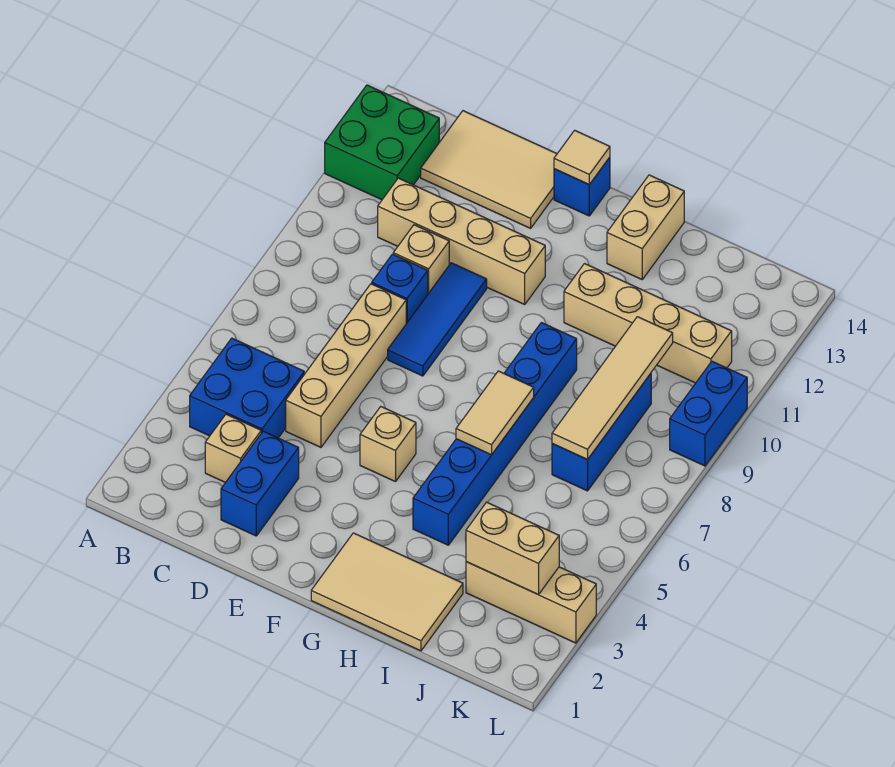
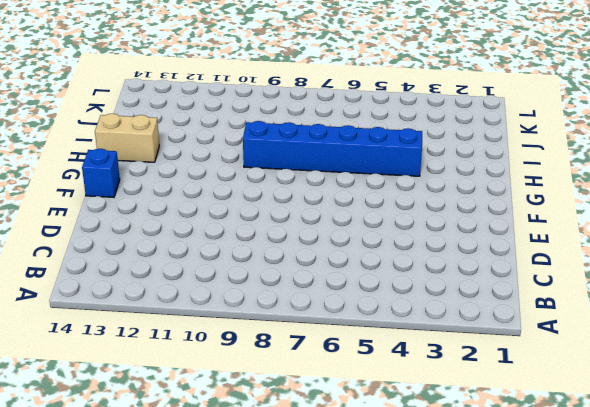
none -> green brick A12:B13 level 1
none -> blue brick B4:C5 level 1
none -> tan brick C3 level 1

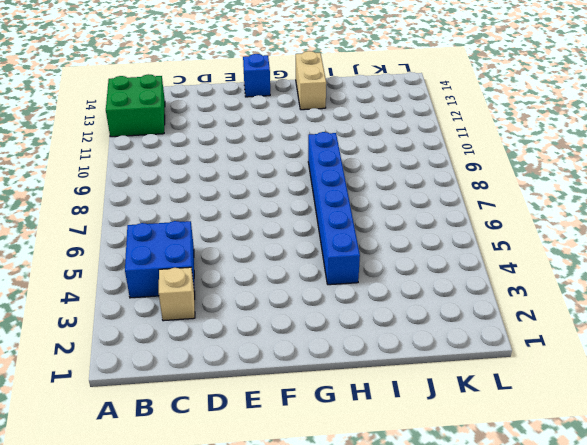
none -> tan brick C11:F11 level 1
none -> tan tile C13:E14 level 1
none -> blue brick D2:D3 level 1

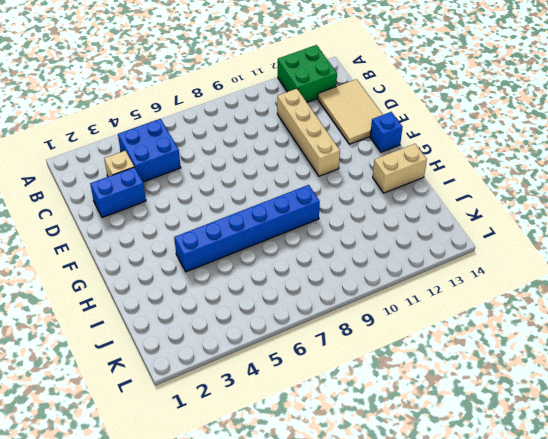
none -> tan brick D5:D8 level 1
none -> blue brick D9 level 1
none -> tan brick D10 level 1

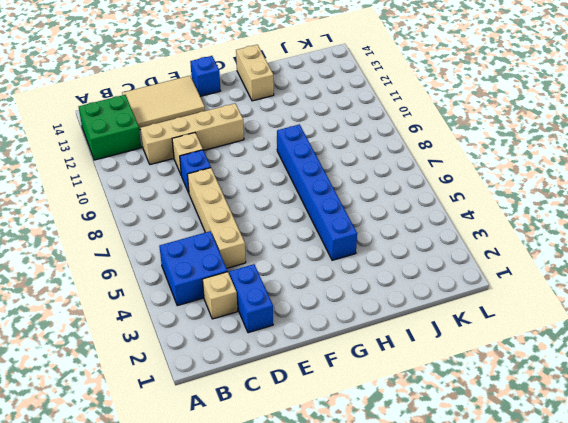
none -> blue tile E8:E10 level 1
none -> tan brick F5 level 1
none -> tan tile G1:I2 level 1

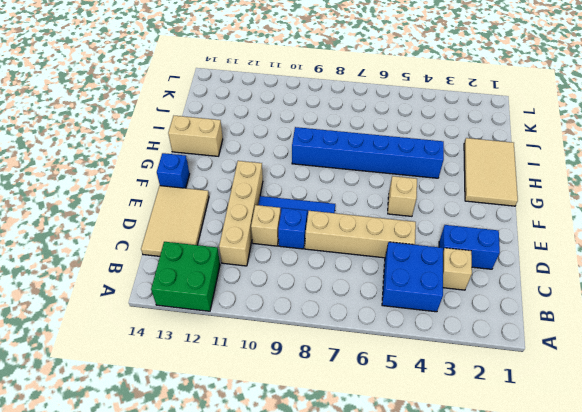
none -> tan brick H11:K11 level 1
none -> tan brick J3:L3 level 1
none -> blue brick J7:J9 level 1

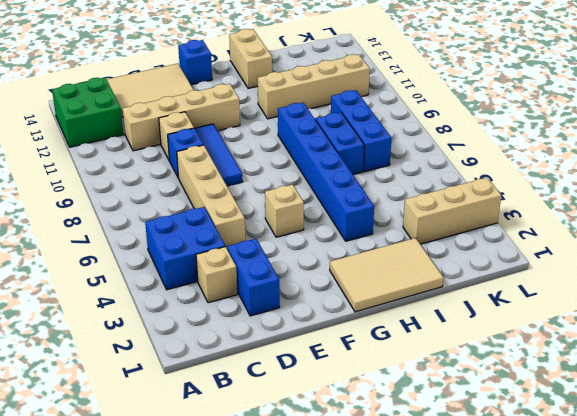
blue brick I7:I8 level 1 -> blue brick L9:L10 level 1
none -> tan tile F14 level 2
none -> tan tile H6:H7 level 2
none -> tan brick J3:K3 level 2

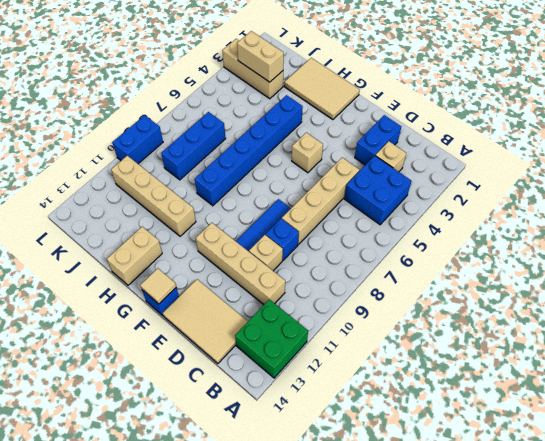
none -> tan tile H6:H7 level 2
none -> tan tile J7:J10 level 2

